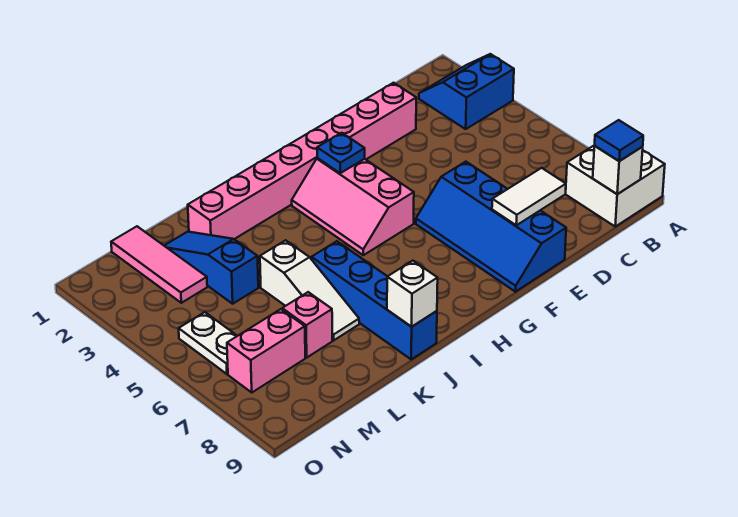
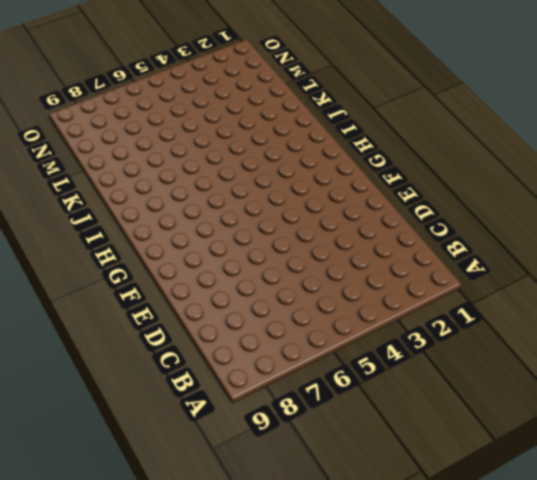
none -> blue slope A2:B3 level 1 top 3
none -> white brick A8:B9 level 1
none -> pink brick D2:K2 level 1

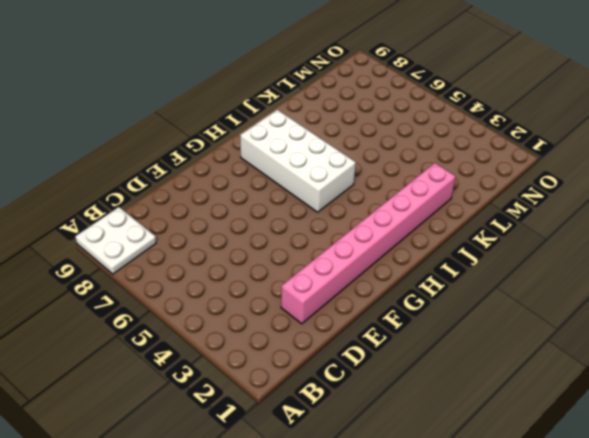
white plate A8:B9 level 1 -> white brick A8:B9 level 1
white brick H5:I8 level 1 -> pink slope G3:H5 level 1 top G
none -> blue slope A2:B3 level 1 top 3
none -> blue slope E6:F9 level 1 top E
none -> blue brick J6:J9 level 1

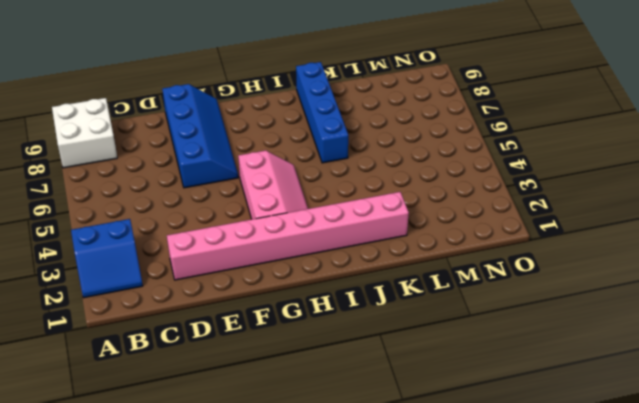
none -> white slope K5:K7 level 1 top 5
none -> blue slope L2:L4 level 1 top 4
none -> pink brick L7 level 1

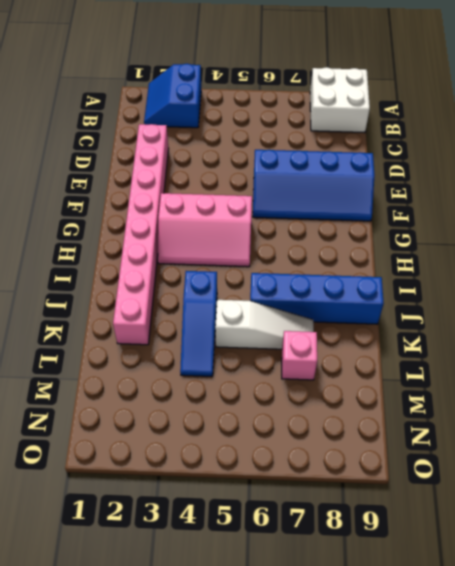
blue slope J4:L4 level 1 top J -> blue slope L2:L4 level 1 top 4
none -> pink tile M1:M3 level 1
none -> pink brick M7:N7 level 1
none -> white plate N5:N6 level 1

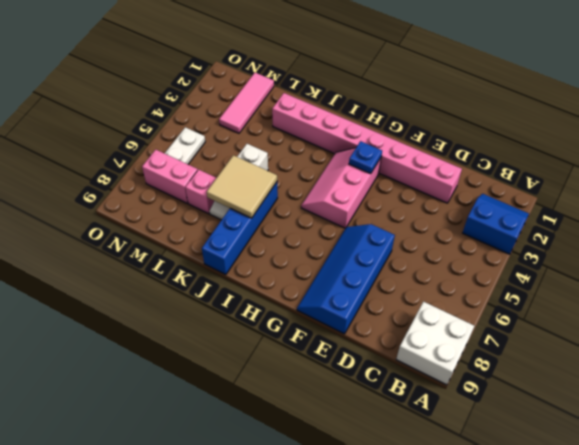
tan tile J6:K7 level 2 -> none
none -> blue slope L2:L4 level 1 top 4
none -> white brick B9 level 2
none -> white tile D8:E8 level 2

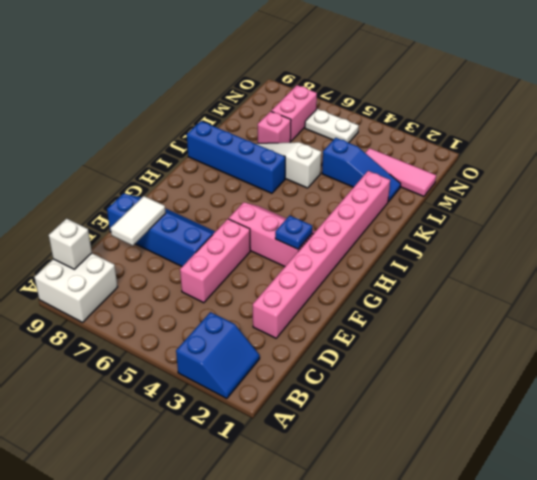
pink brick D5:F5 level 1 -> none
none -> white brick J9 level 2
none -> blue tile B9 level 3

